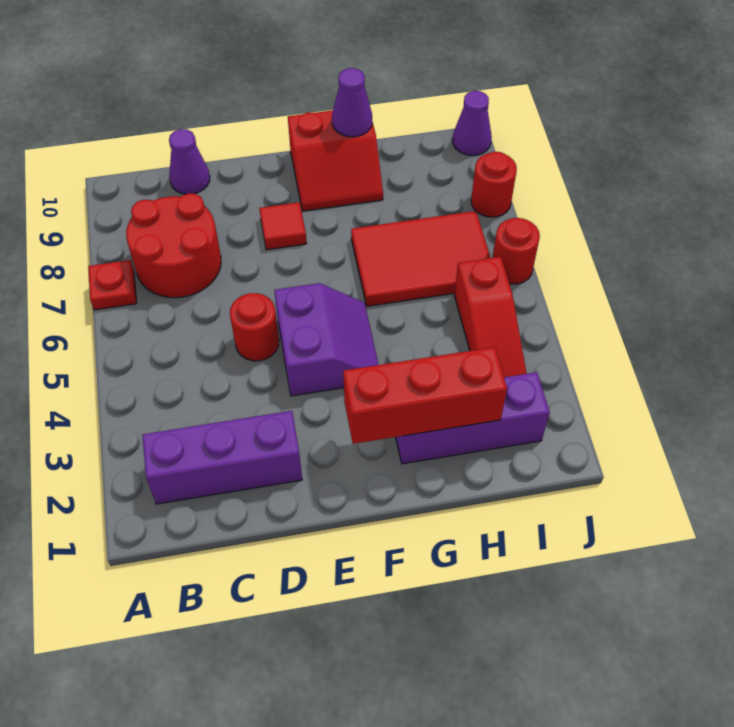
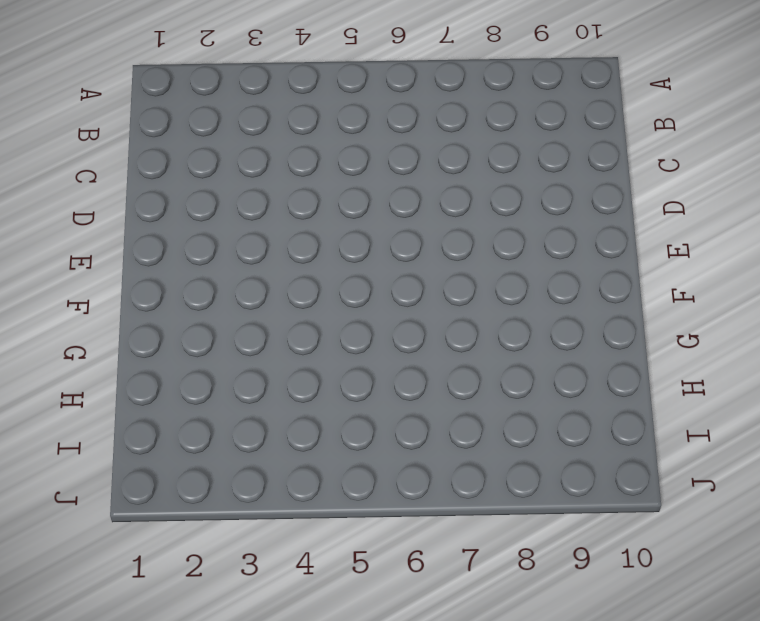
none -> red plate A7 level 1
none -> purple brick B2:D2 level 1
none -> red round brick B7:C8 level 1

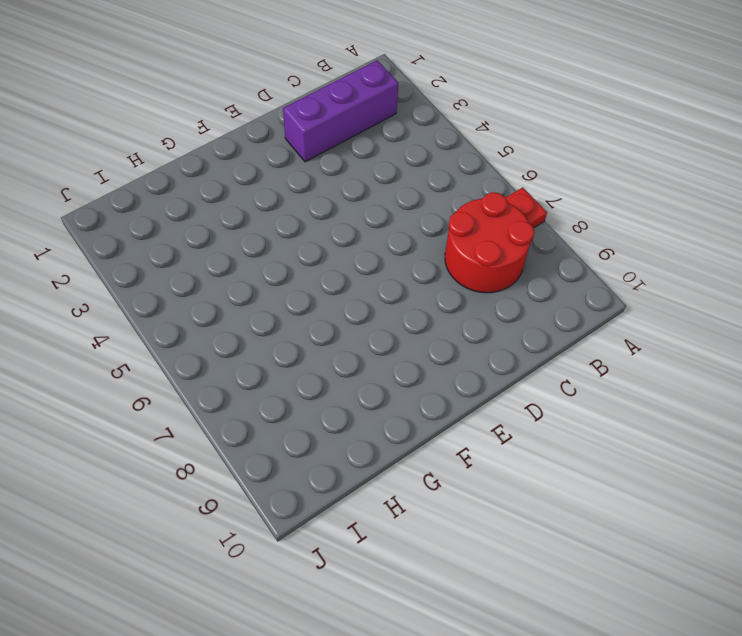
none -> purple cone C10 level 1
none -> red round brick D5 level 1
none -> purple slope E4:F5 level 1 top E

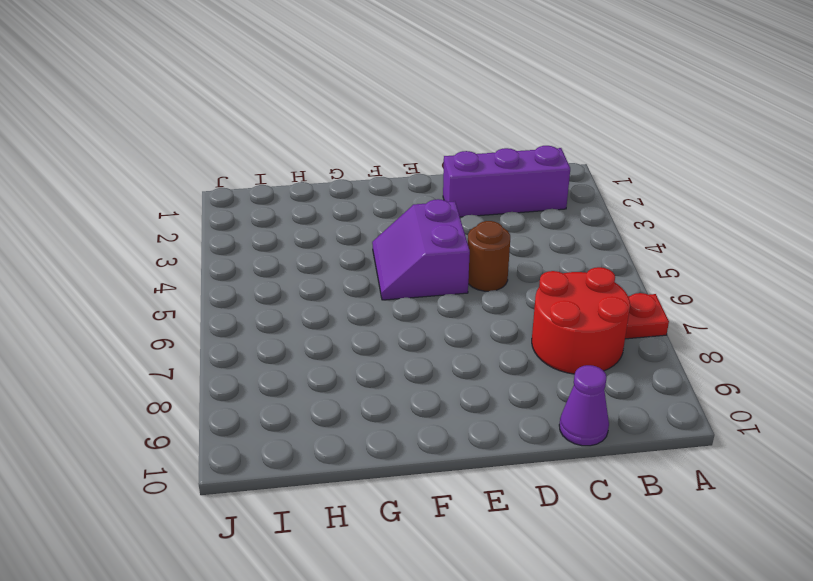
brown round brick D5 level 1 -> red round brick D5 level 1
none -> red tile E8 level 1
none -> red slope F9:G10 level 1 top 10
none -> purple brick G2:I2 level 1

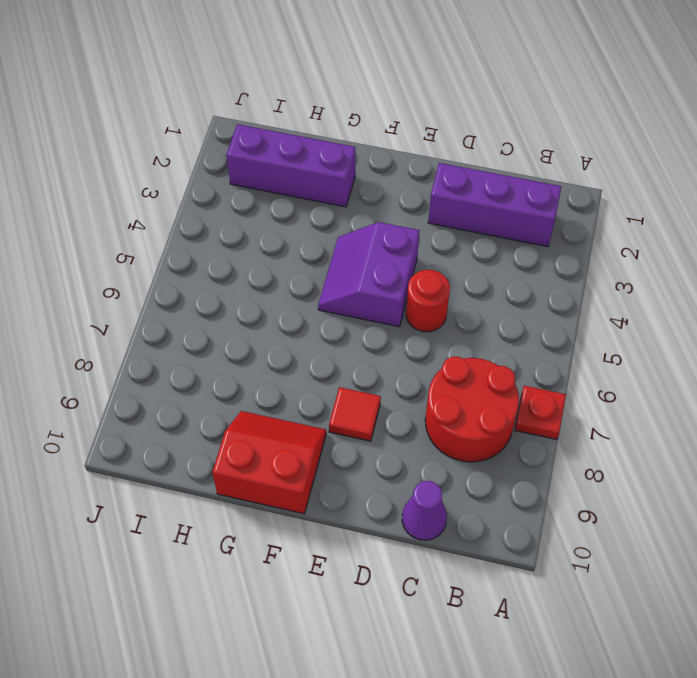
none -> red tile G6:I7 level 1
none -> red slope I3:I5 level 1 top 5
none -> red round brick J6 level 1

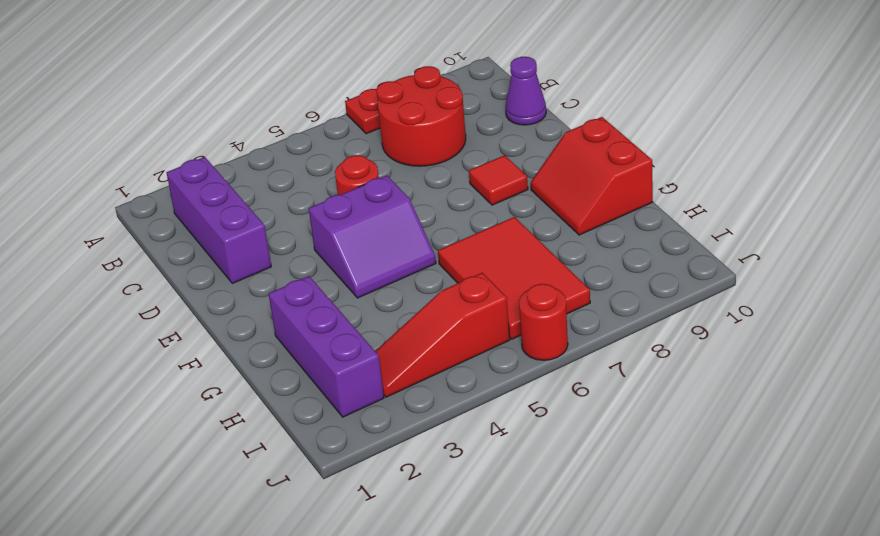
none -> red round brick J8 level 1
none -> purple cone J10 level 1
none -> red brick F2:H2 level 2

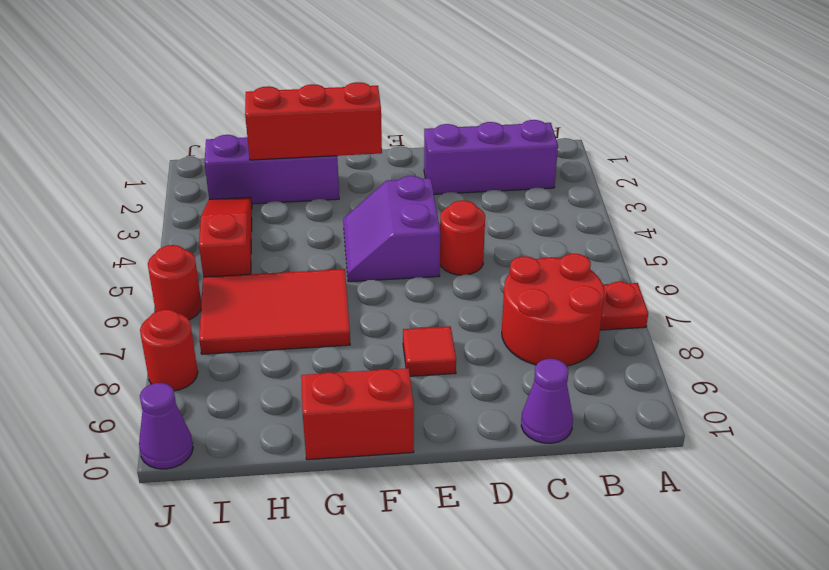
none -> purple cone G10 level 2

